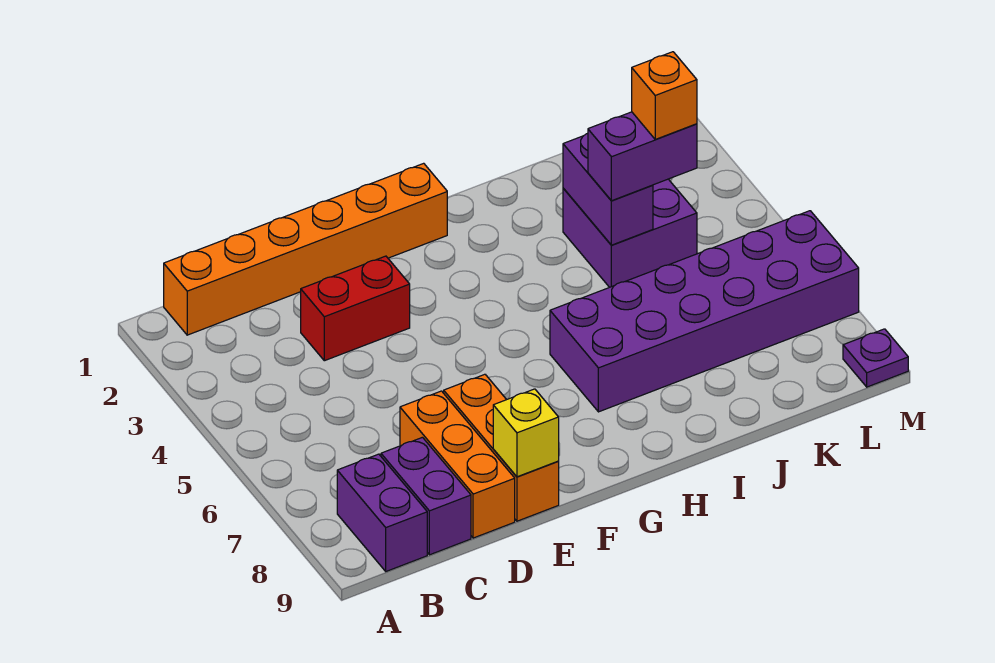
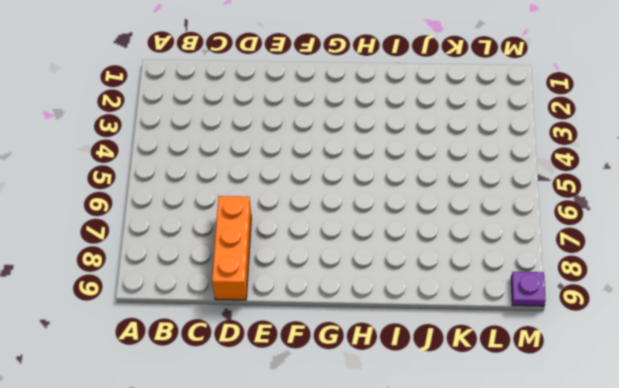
none -> orange brick B1:G1 level 1
none -> purple brick B8:B9 level 1
none -> purple brick C8:C9 level 1

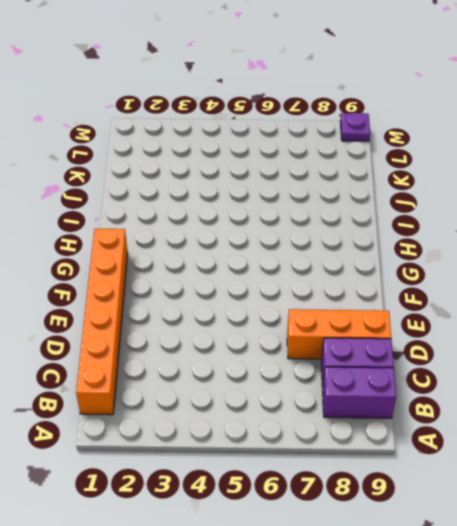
none -> red brick D3:E3 level 1
none -> orange brick E7:E9 level 1
none -> purple brick H6:M7 level 1

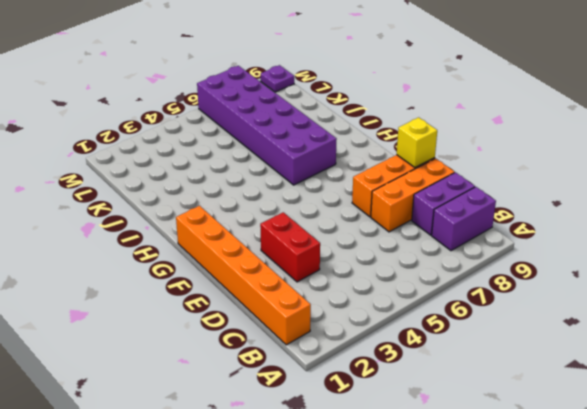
none -> purple brick J3:K4 level 1
none -> purple brick J3:J4 level 2
none -> purple brick J4:K4 level 3

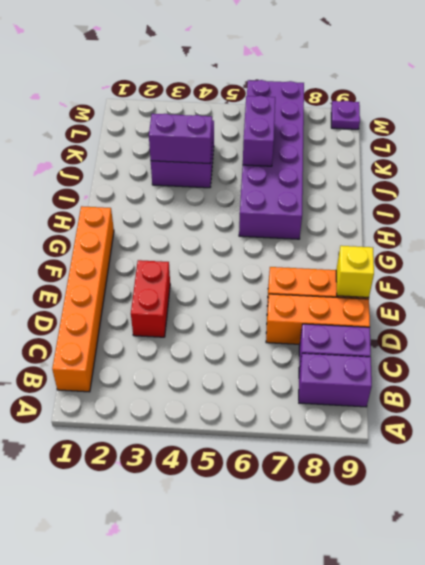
purple brick J6:K6 level 2 -> purple brick J4:K4 level 3
none -> orange brick K4 level 4

